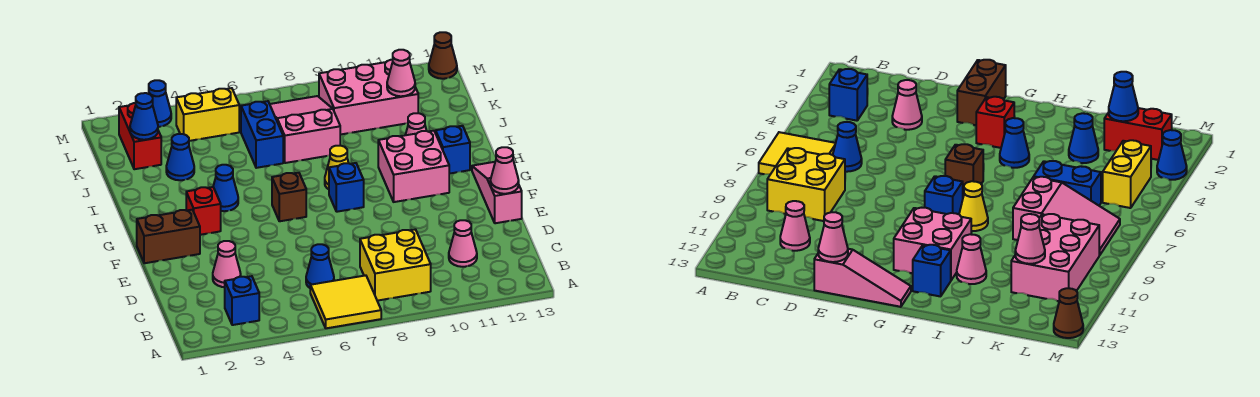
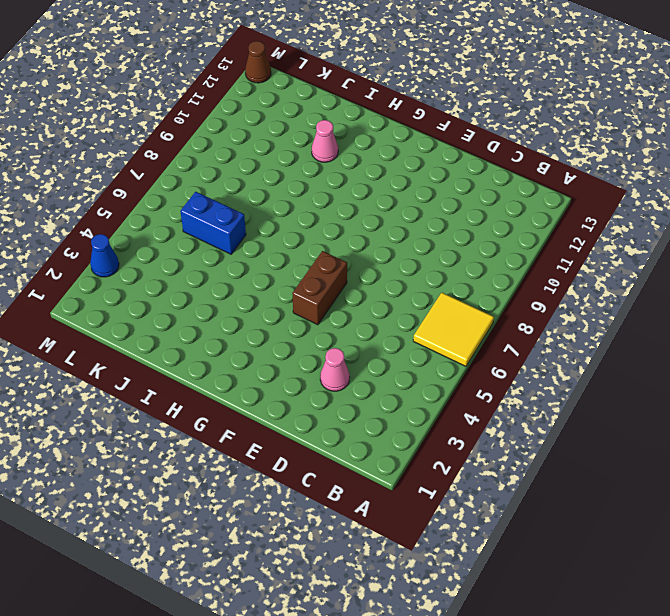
brown brick F5:F6 level 1 -> brown brick F1:F2 level 1
none -> blue brick B3 level 1
none -> yellow brick B8:C9 level 1
none -> blue cone C6 level 1

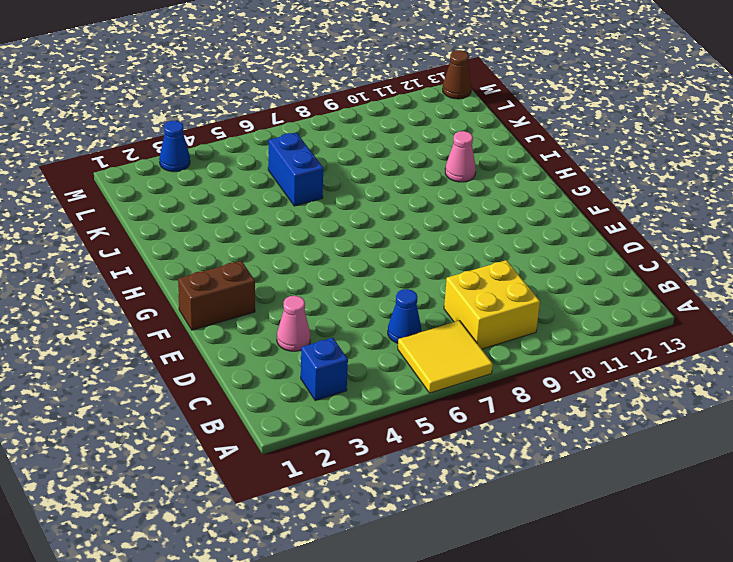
none -> pink cone C11 level 1
none -> pink slope E13:G13 level 1 top E
none -> red brick G3 level 1

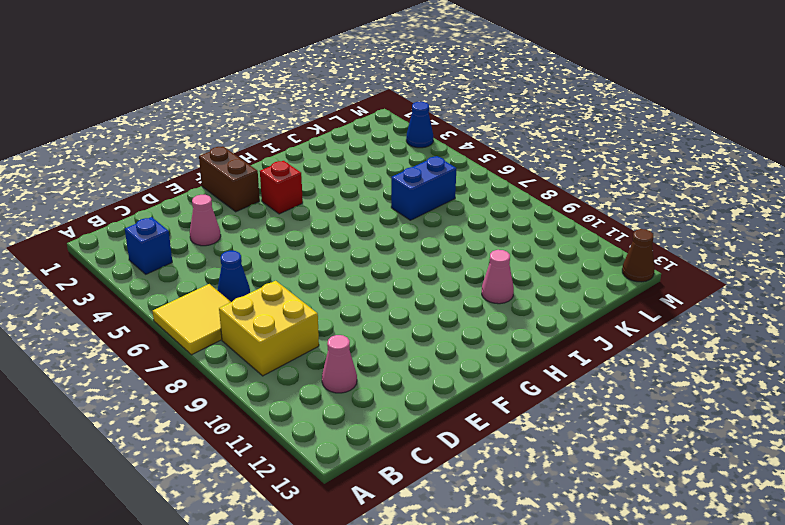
none -> pink slope E13:G13 level 1 top E
none -> brown brick G6 level 1
none -> blue brick G8 level 1

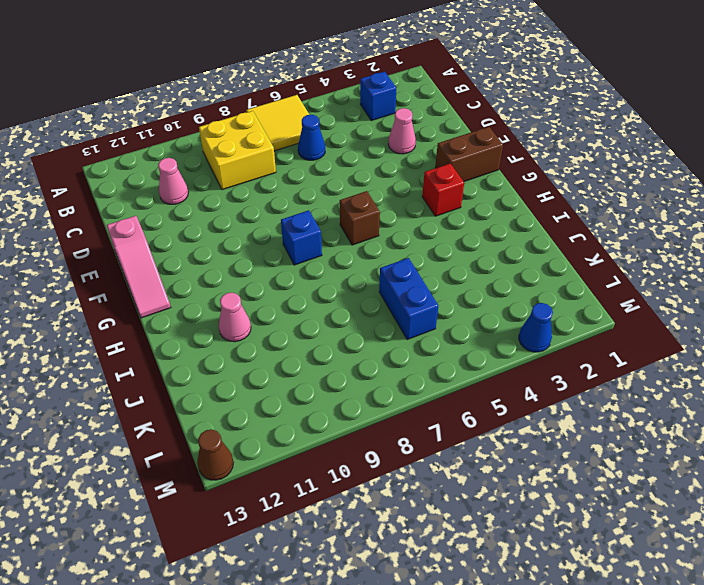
none -> pink brick G10:H11 level 1
none -> blue cone H4 level 1
none -> yellow cone H8 level 1

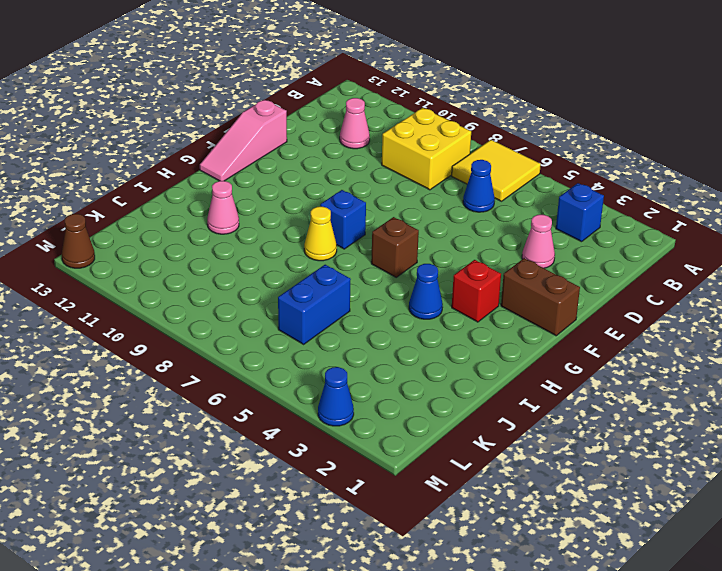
none -> pink brick G10:H11 level 1
none -> blue brick H12 level 1
none -> blue cone J3 level 1

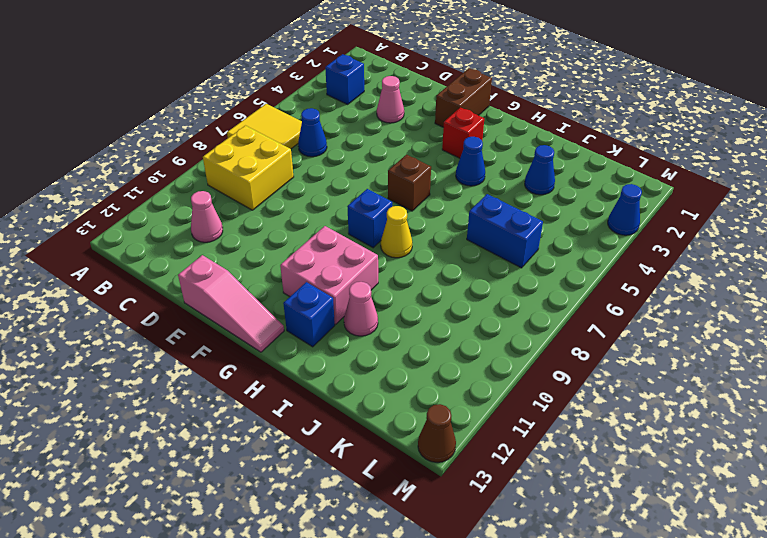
none -> pink slope J7:L8 level 1 top J
none -> red brick K2:L2 level 1
none -> pink brick K9:L11 level 1

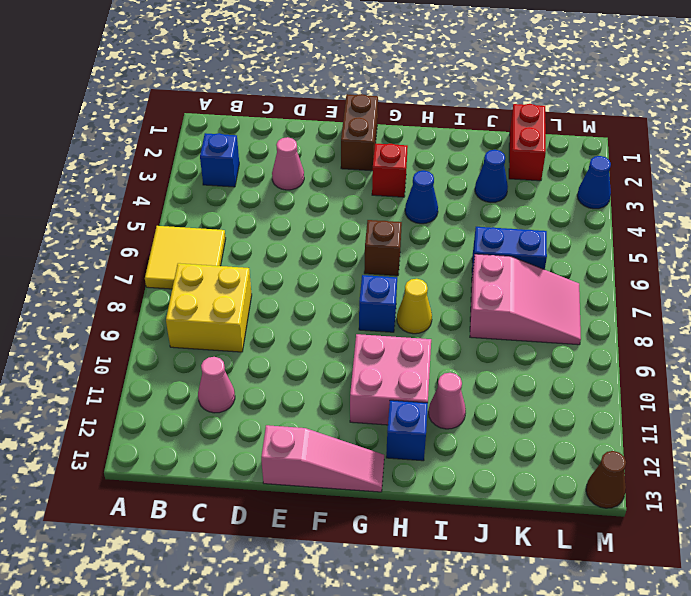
red brick K1:K2 level 1 -> red brick K2:L2 level 1
none -> blue cone C6 level 1
none -> pink brick K9:L11 level 1
none -> yellow brick L4:L5 level 1

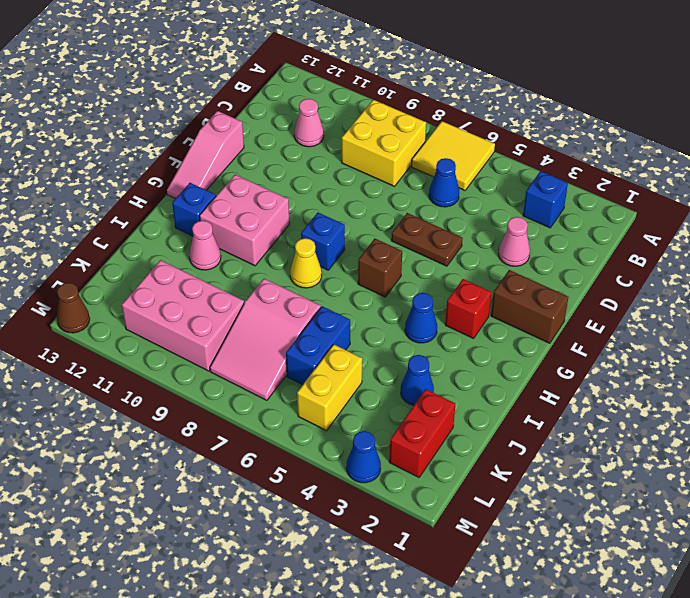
brown plate E5:E6 level 1 -> none
yellow brick K5:L5 level 1 -> yellow brick L4:L5 level 1
none -> pink cone E13 level 2
none -> blue cone K2 level 2
none -> pink cone K11 level 2

